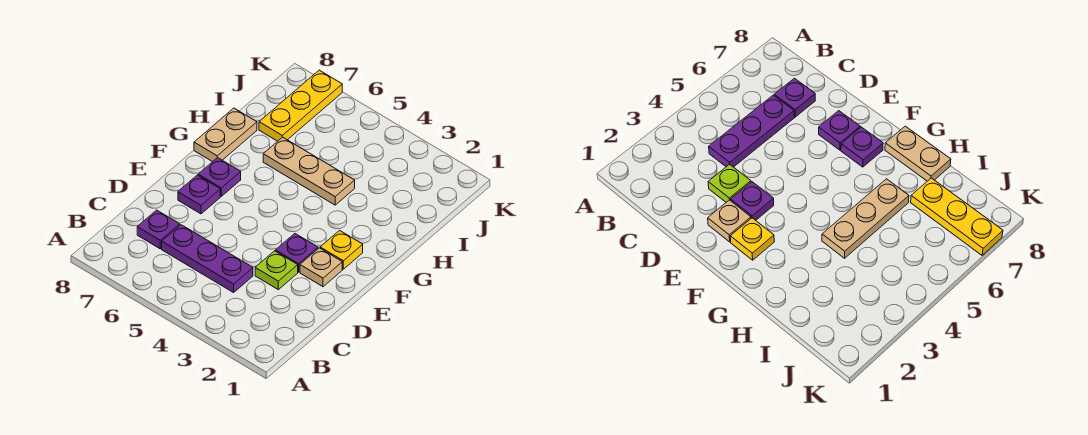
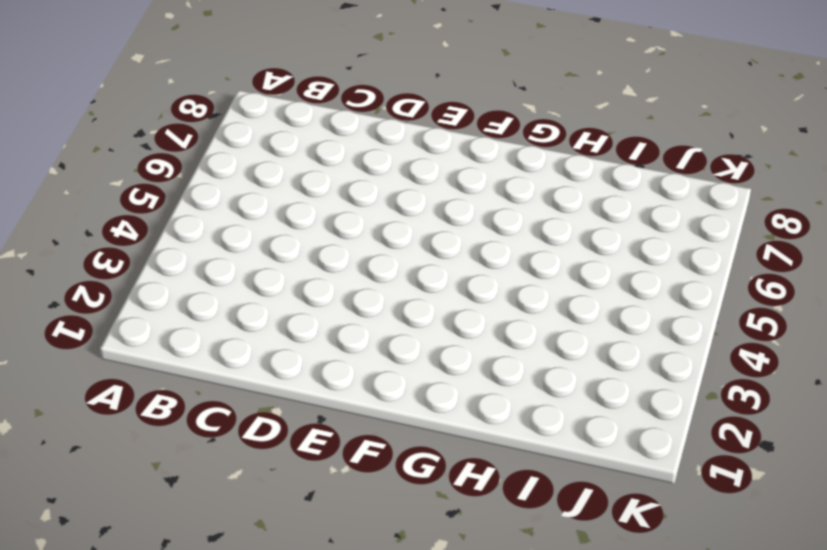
none -> purple plate C4:C6 level 1
none -> purple plate C7 level 1

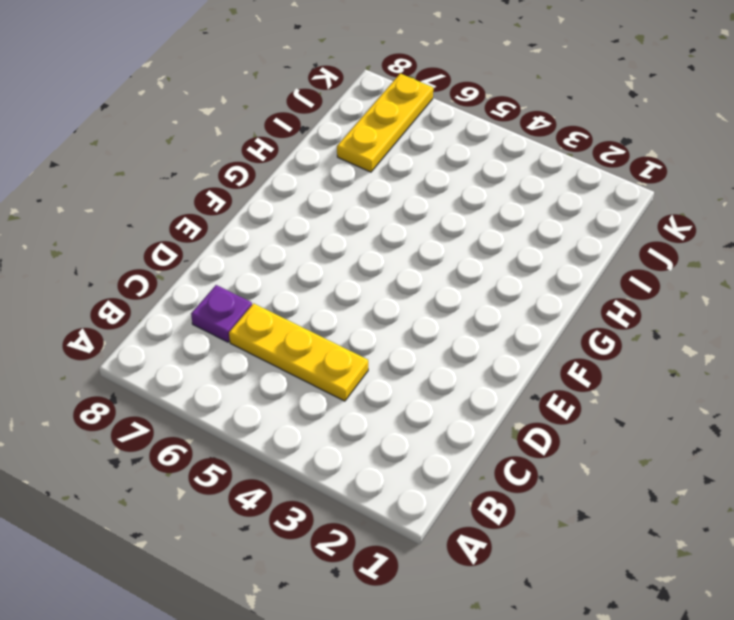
yellow plate C4:C6 level 1 -> purple plate C4:C6 level 1
none -> lime plate D3 level 1
none -> tan plate E2 level 1

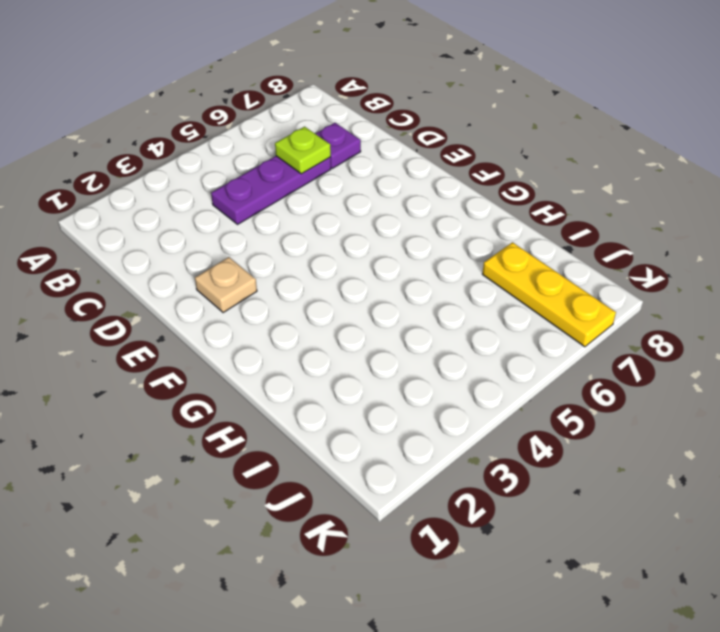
lime plate C6 level 2 -> lime plate D3 level 1
none -> purple plate E3 level 1
none -> purple plate E7 level 1

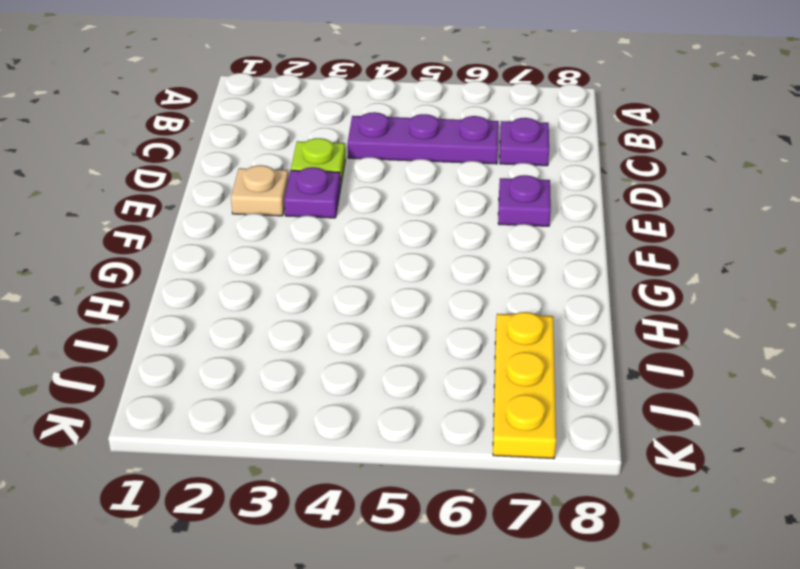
none -> yellow plate F2 level 1
none -> purple plate F7 level 1

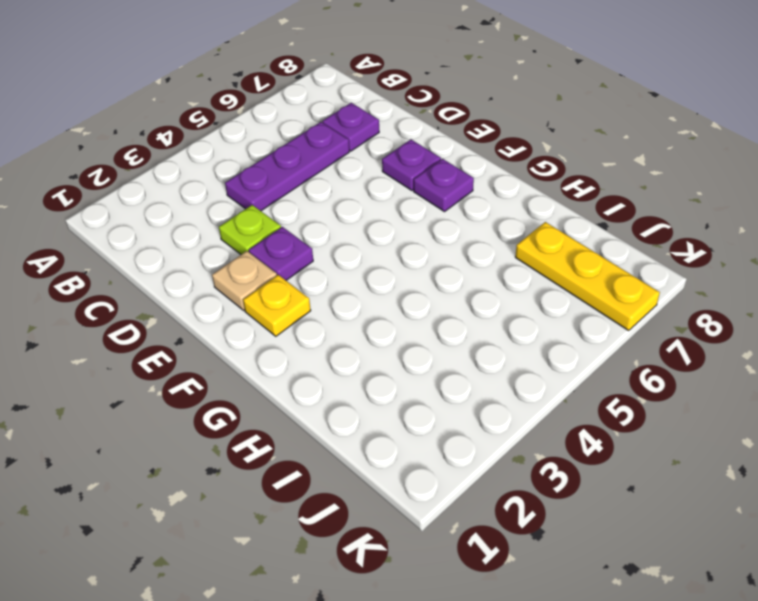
none -> tan plate G8:H8 level 1
none -> tan plate H4:H6 level 1

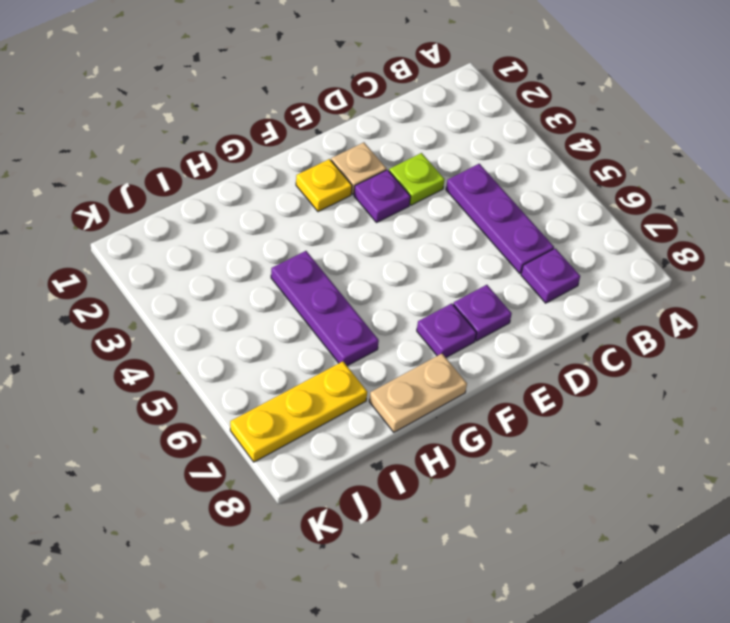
purple plate H4:H6 level 1 -> tan plate H4:H6 level 1

